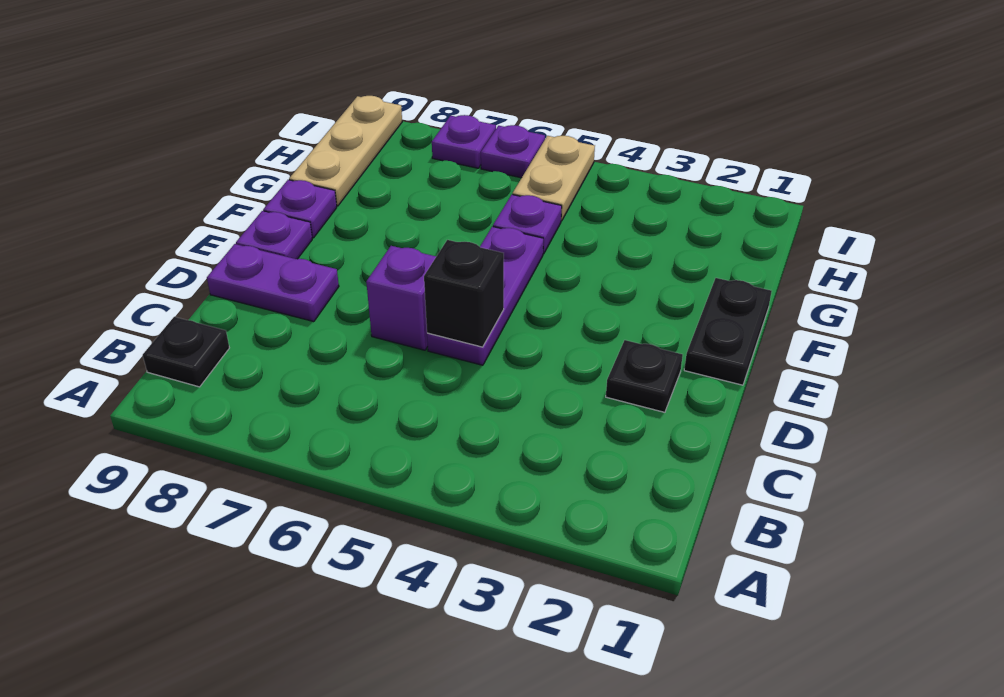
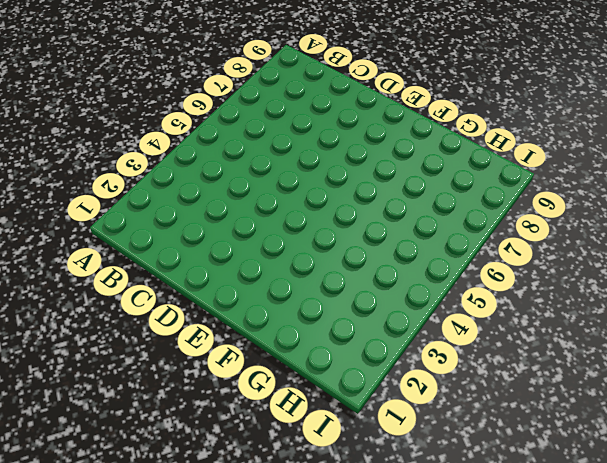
none -> black plate B9 level 1
none -> black plate D2 level 1
none -> purple plate D5:F5 level 1

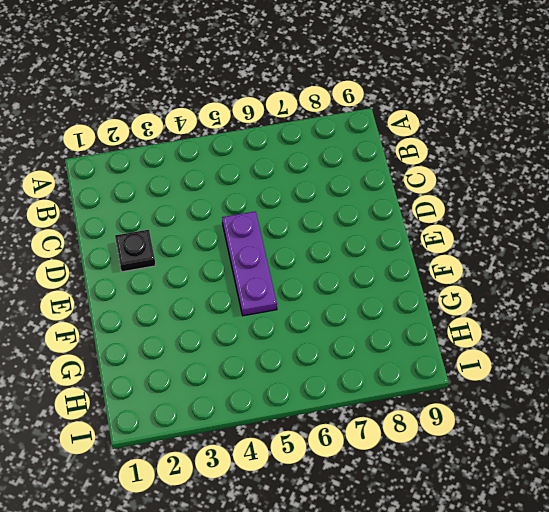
none -> black plate B9 level 1
none -> purple brick D6 level 1
none -> purple plate D8:D9 level 1

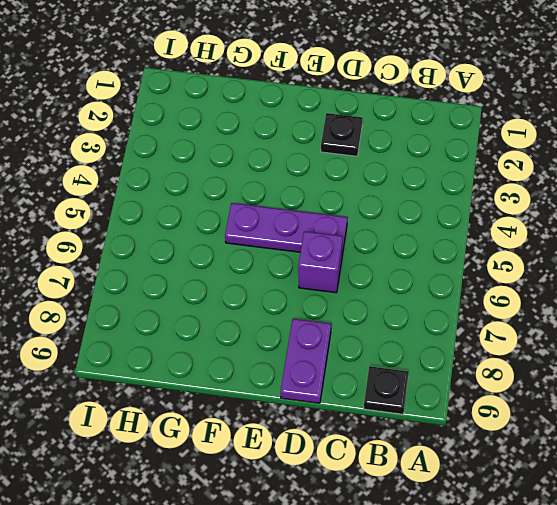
none -> black plate E1:F1 level 1
none -> purple plate E9 level 1
none -> purple plate F9 level 1

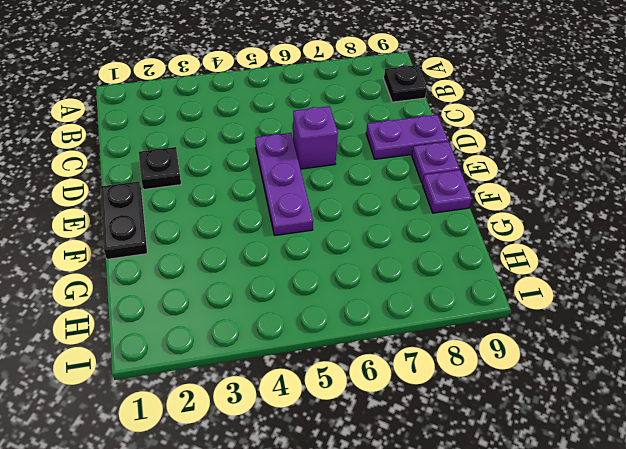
none -> purple plate G5 level 1
none -> tan plate G9:I9 level 1
none -> tan plate H5:I5 level 1

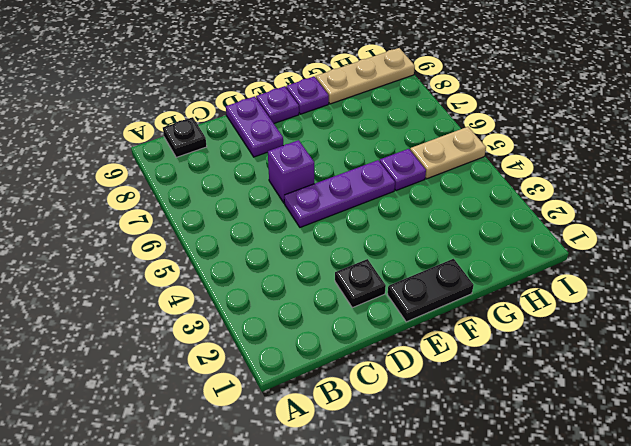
none -> purple plate I6 level 1
none -> purple plate I7 level 1
none -> black brick D5 level 2

